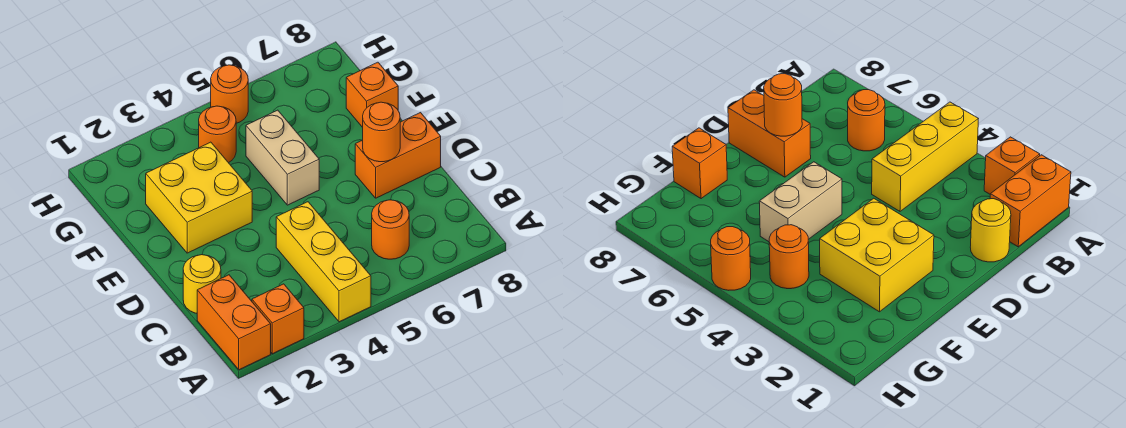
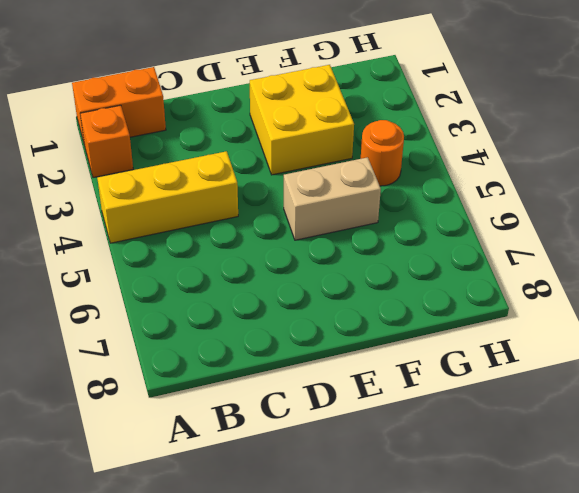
none -> orange round brick B6 level 1
none -> yellow round brick C1 level 1
none -> orange brick D7:D8 level 1

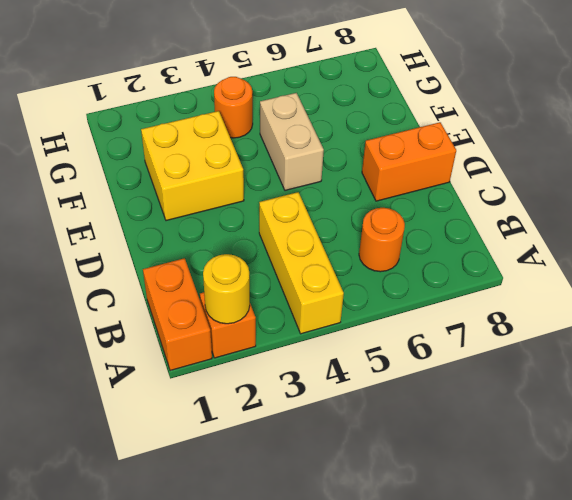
yellow round brick A2 level 2 -> yellow round brick C1 level 1
none -> orange brick F8 level 1
none -> orange round brick H5 level 1
none -> orange round brick D7 level 2

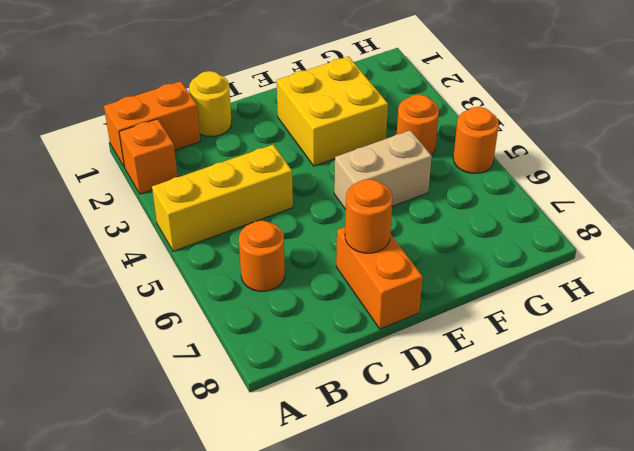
none -> orange brick F8 level 1

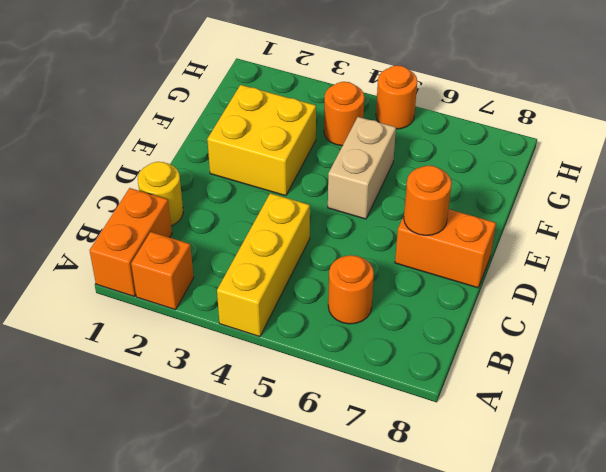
none -> orange brick F8 level 1

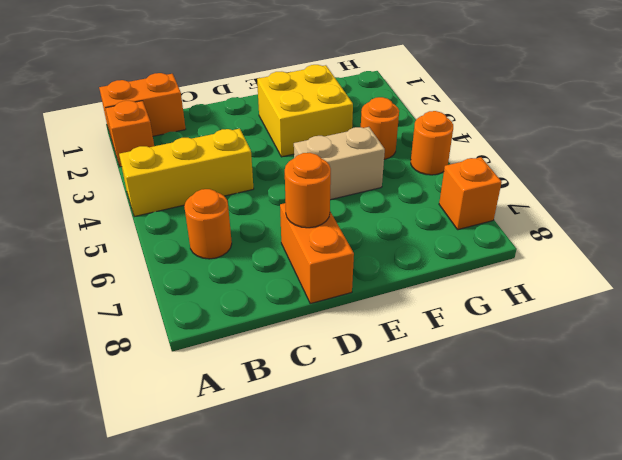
orange brick H7 level 1 -> orange brick F8 level 1
none -> yellow round brick C1 level 1

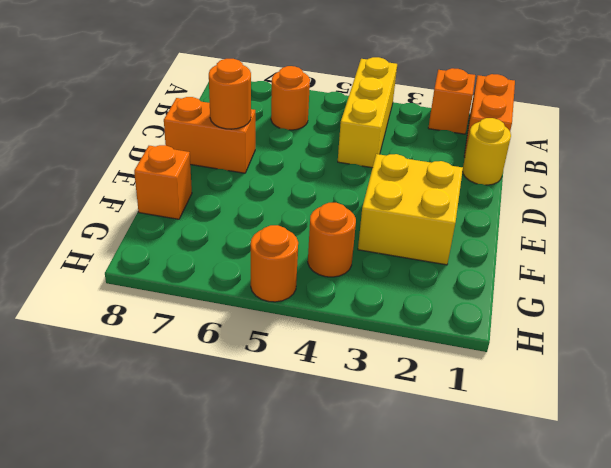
none -> tan brick E5:F5 level 1

